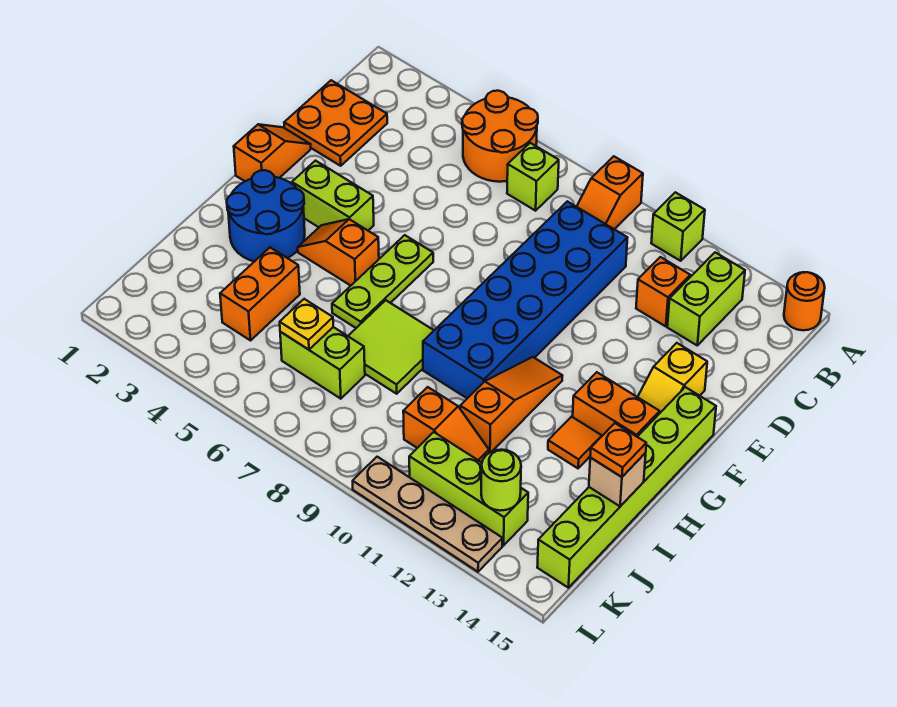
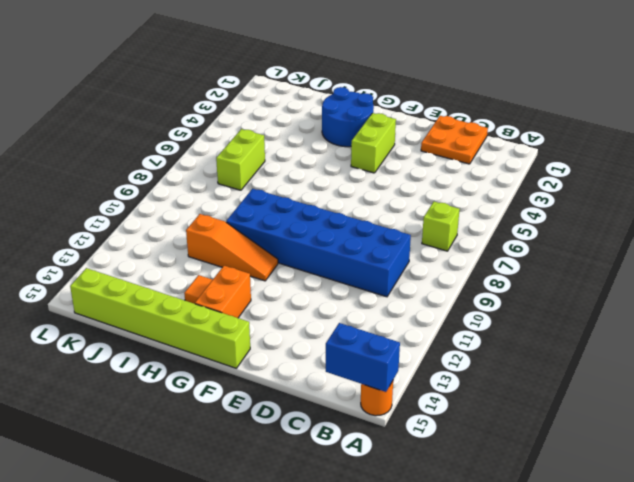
blue brick A15:B15 level 2 -> none
none -> orange round brick A5:B6 level 1
none -> orange slope A9:B9 level 1 top A
none -> lime brick A11 level 1

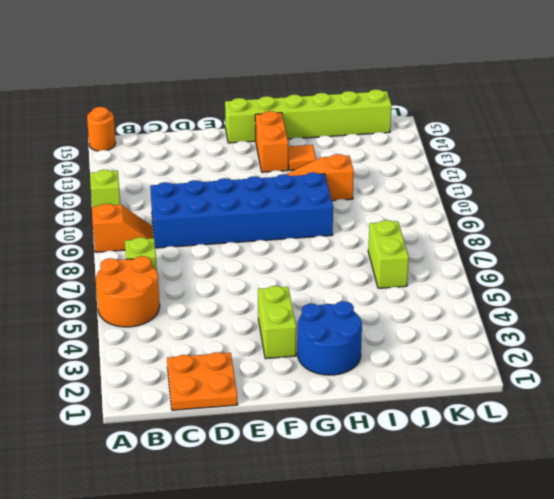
none -> lime brick B13:C13 level 1
none -> orange brick C12 level 1
none -> orange slope E1:F1 level 1 top F

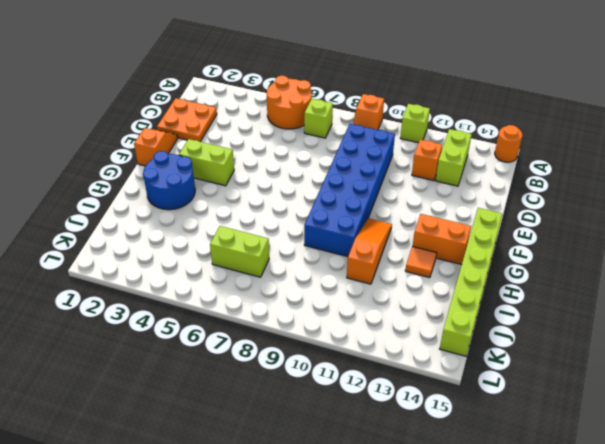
none -> yellow slope E14:F14 level 1 top E
none -> lime plate F6:H6 level 1
none -> orange slope G4:G5 level 1 top 5

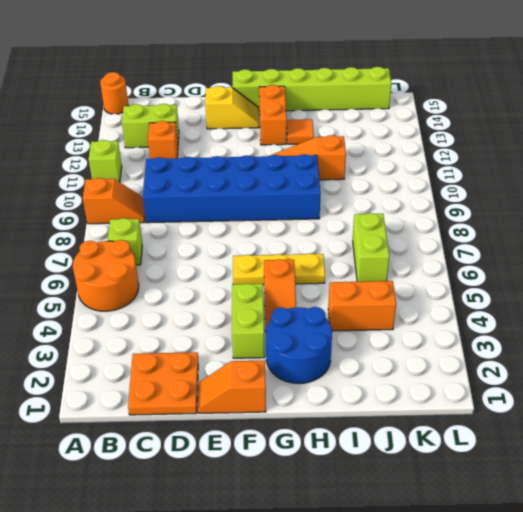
yellow plate F6:H6 level 1 -> lime plate F6:H6 level 1
none -> lime tile H7:I8 level 1
none -> orange slope J10:J11 level 1 top 10
none -> lime brick K11:K13 level 1

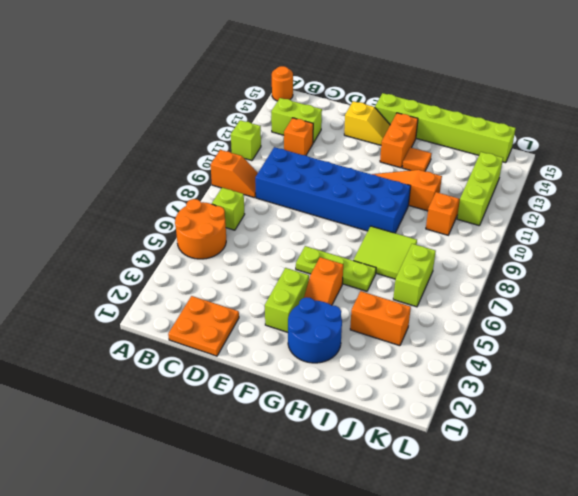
none -> orange slope E1:F1 level 1 top F
none -> tan plate L10:L13 level 1
none -> tan brick I15 level 2

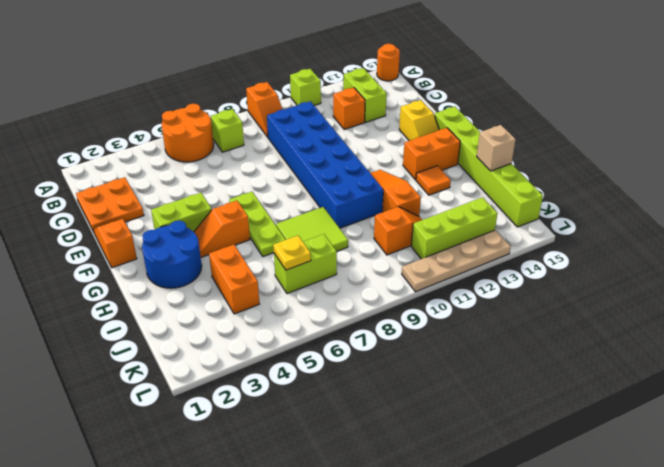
none -> lime round brick K13 level 2
none -> orange plate I15 level 3

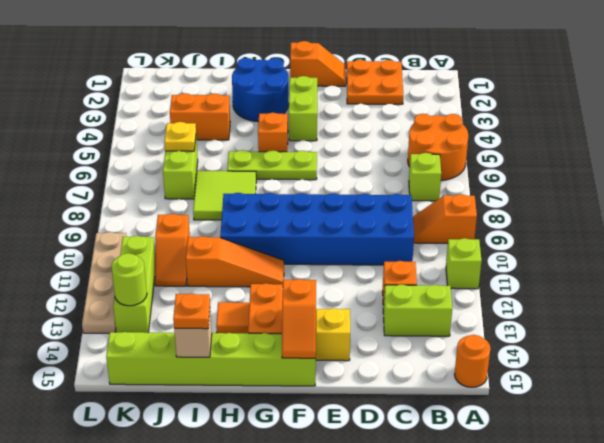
orange slope F14:F15 level 2 top 14 -> none

